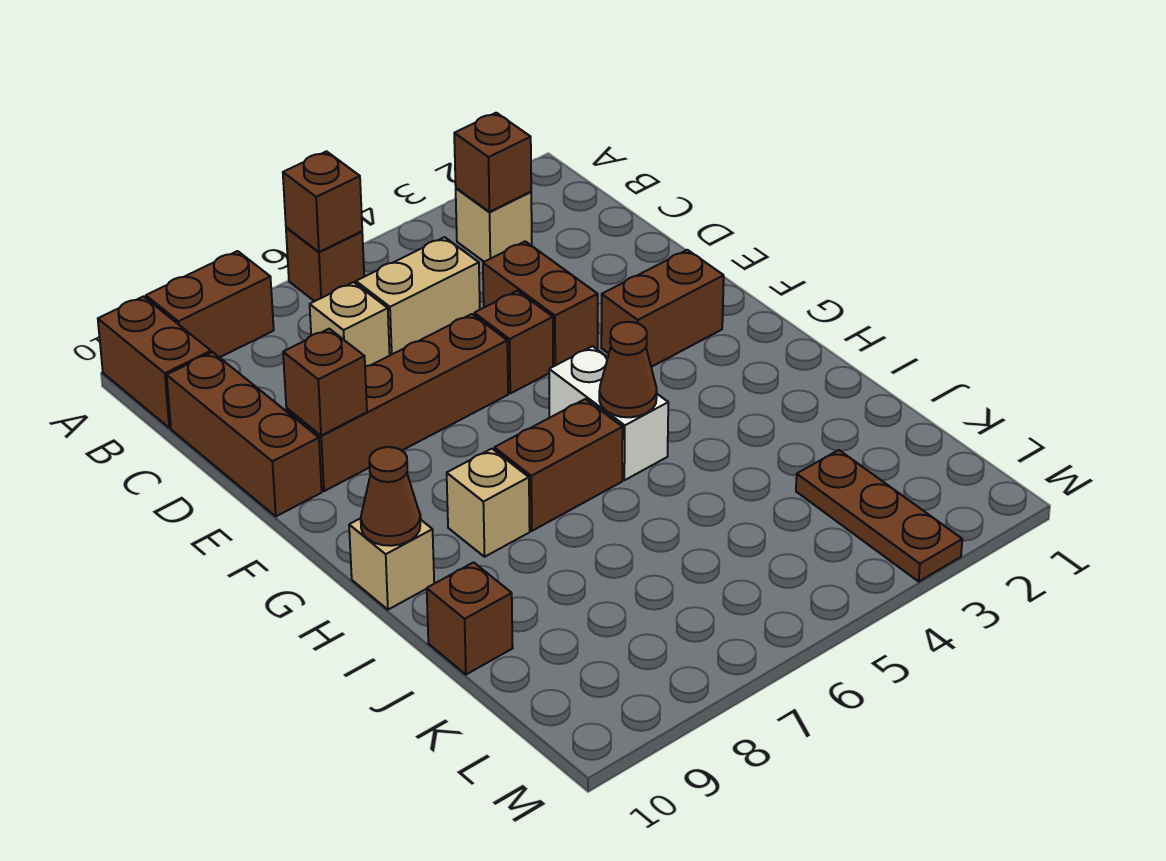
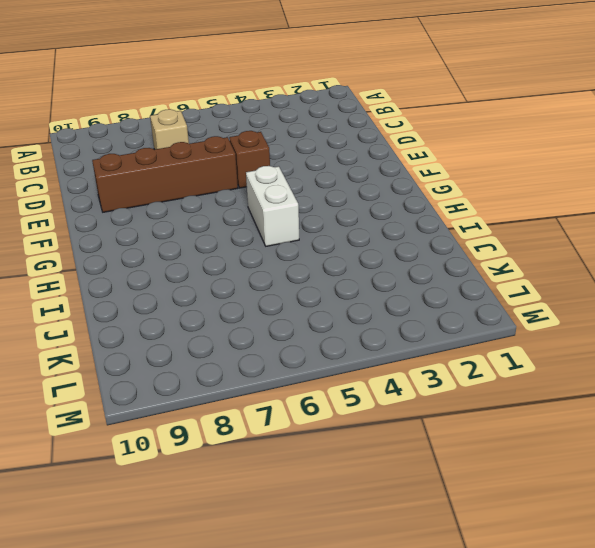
none -> brown brick A6 level 1
none -> brown brick A8:A9 level 1
none -> brown brick A10:B10 level 1

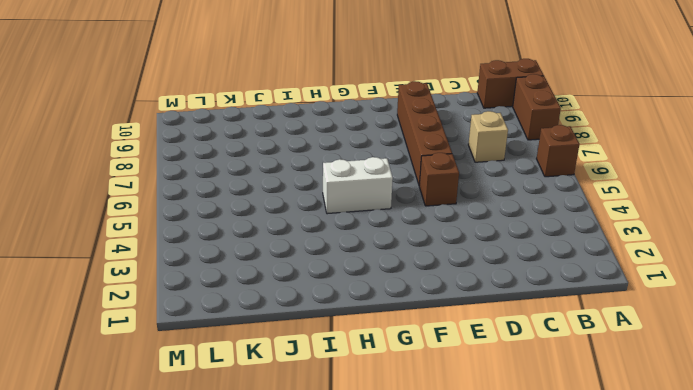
none -> tan brick B3 level 1
none -> tan brick C5:C6 level 1
none -> brown brick C10:E10 level 1

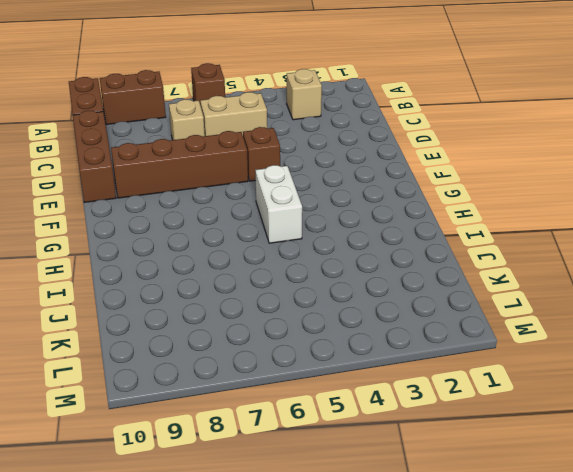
none -> brown brick D4:E4 level 1
none -> brown brick F2:F3 level 1
none -> brown brick H6:H7 level 1

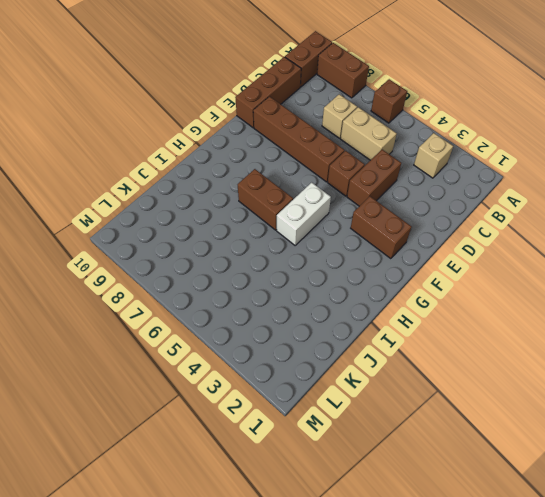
none -> tan brick H8 level 1
none -> tan brick H10 level 1
none -> brown brick J10 level 1

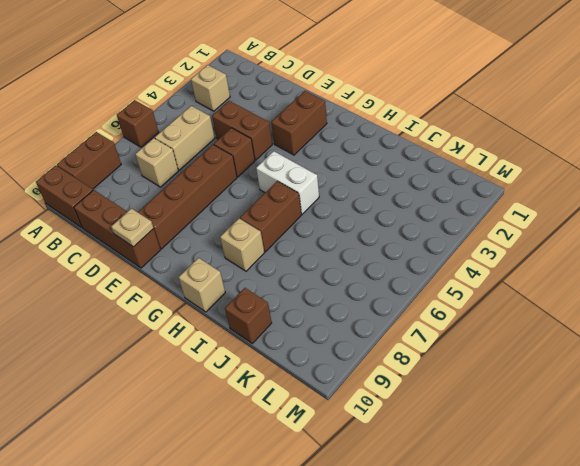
tan plate E10 level 2 -> none
none -> brown plate K3:M3 level 1
none -> brown brick A6 level 2
none -> brown brick B3 level 2

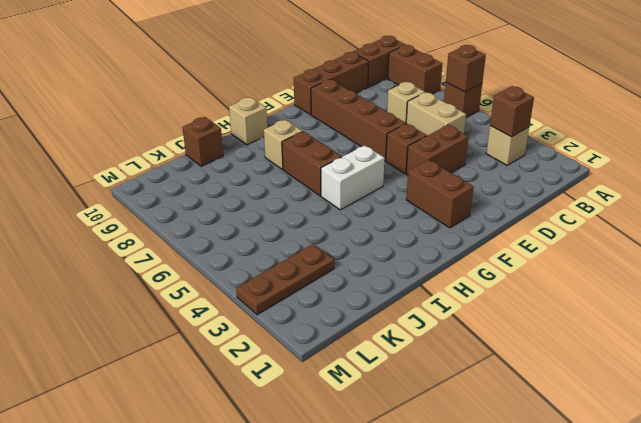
none -> brown brick E9 level 2
none -> brown cone H5 level 2
none -> brown cone H10 level 2

